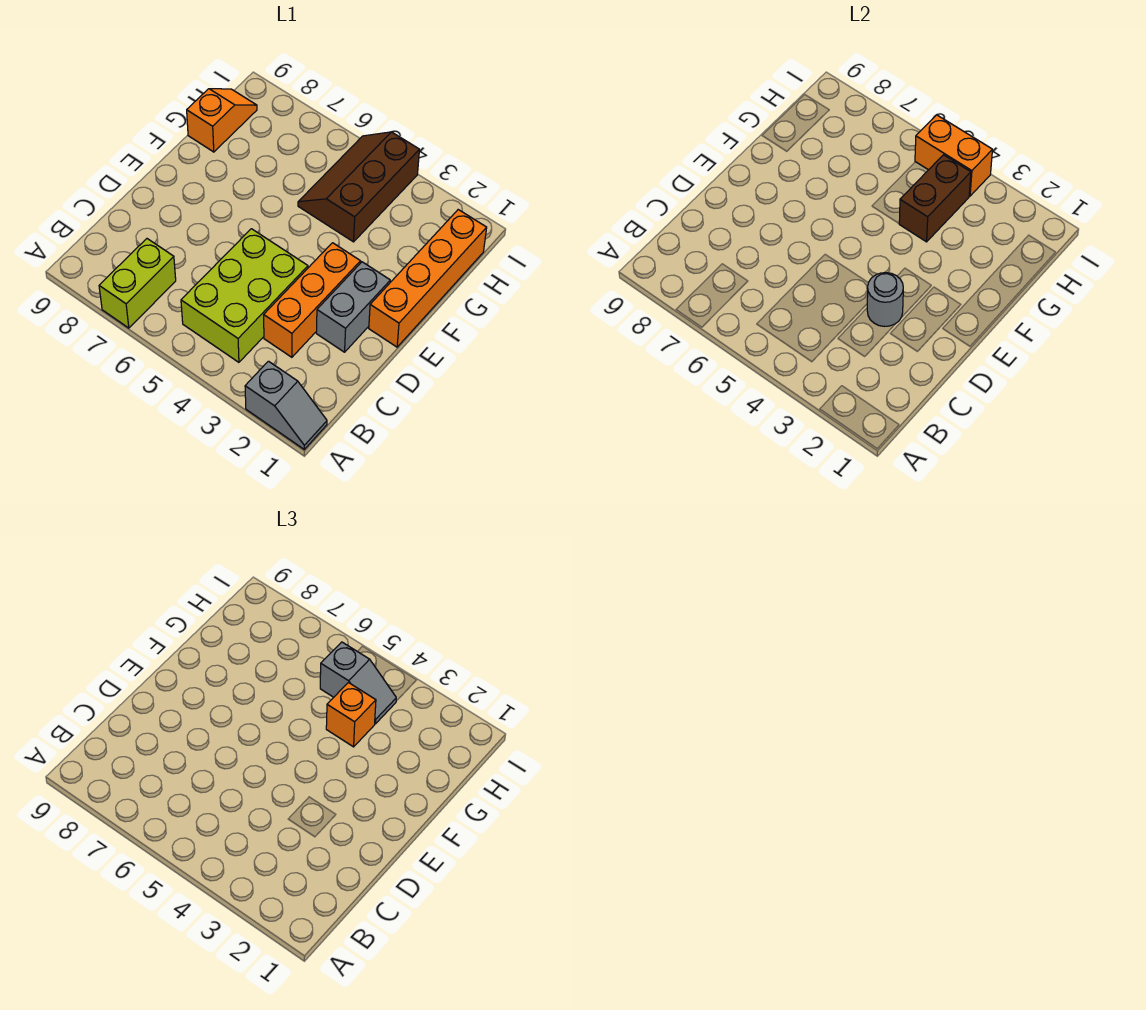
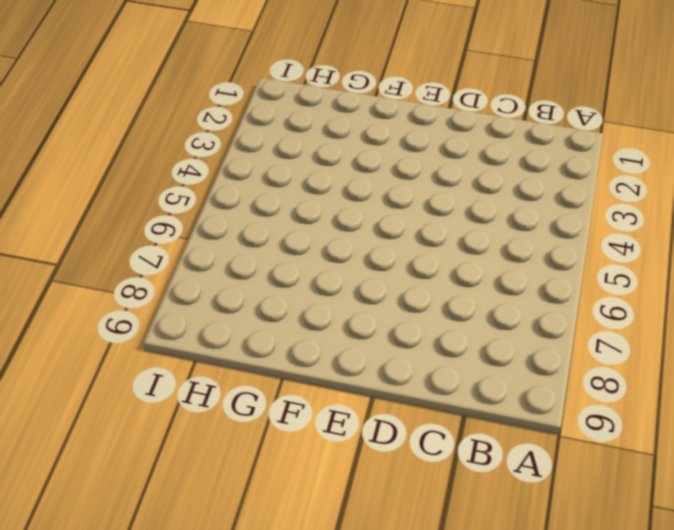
none -> grey slope A1:A2 level 1 top 2
none -> lime brick A7:B7 level 1
none -> lime brick B4:D5 level 1

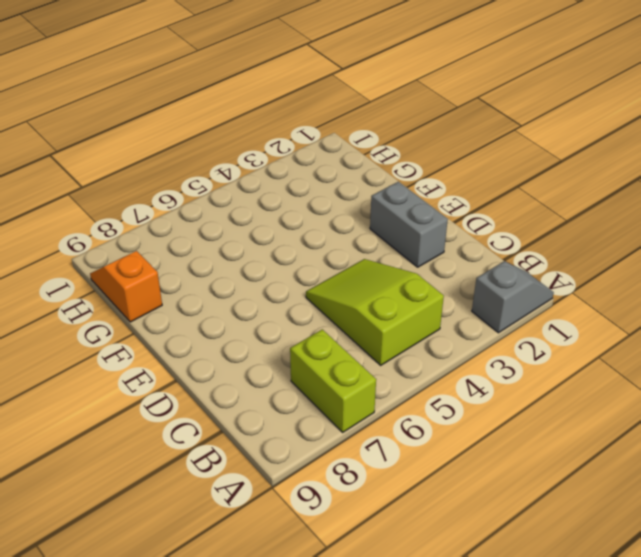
lime slope B4:D5 level 1 top B -> lime brick B4:D5 level 1
none -> orange brick C3:E3 level 1
none -> orange brick E1:H1 level 1
none -> brown slope G4:I5 level 1 top 4

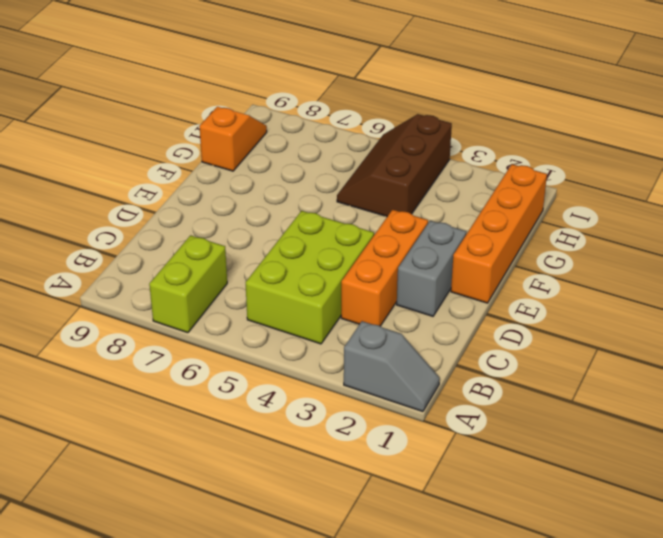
none -> grey round brick D3 level 2
none -> brown brick G4:H4 level 2
none -> orange brick I4:I5 level 2

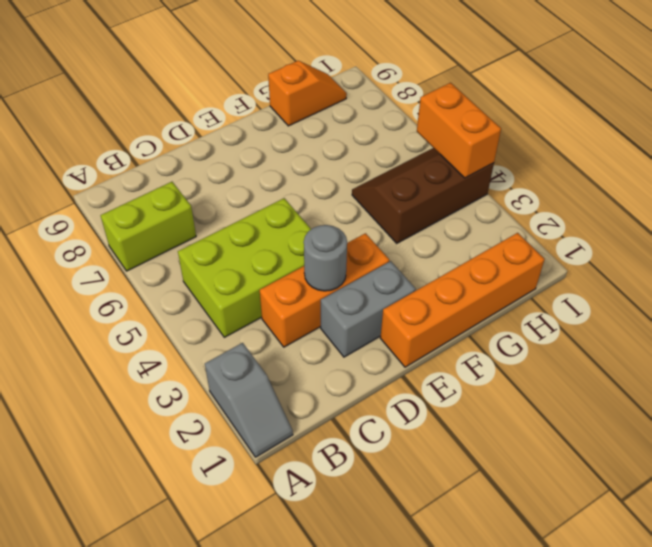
none -> brown brick G4:H4 level 2
none -> orange brick G4 level 3
none -> grey slope H4:H5 level 3 top 5

